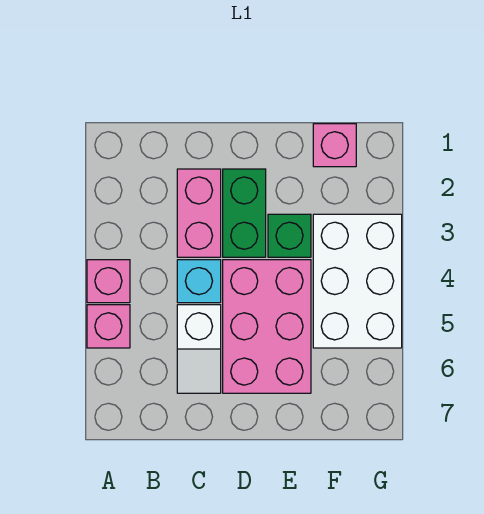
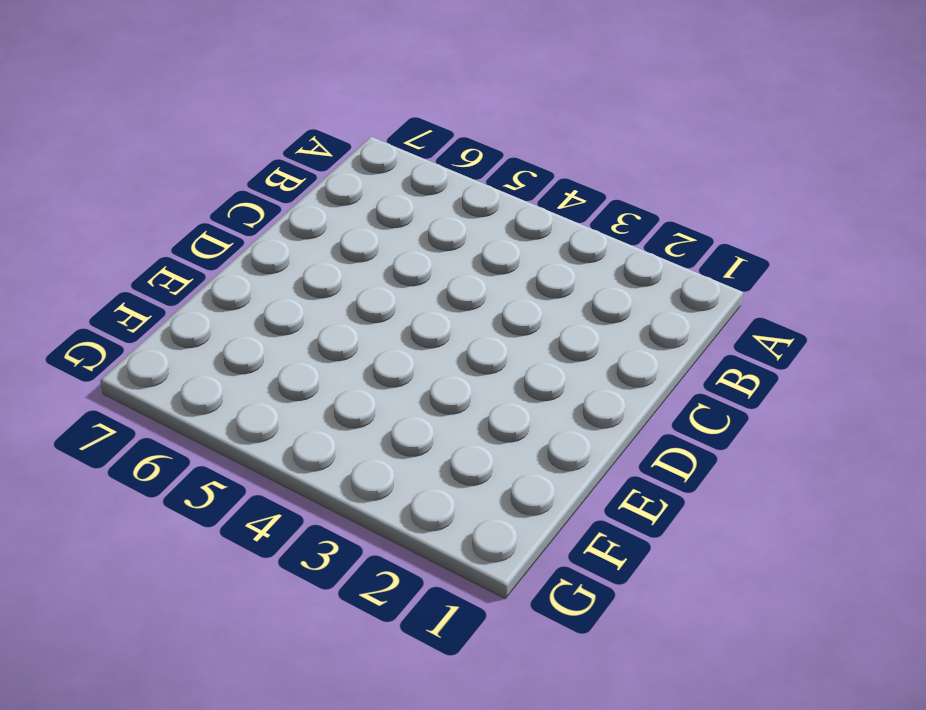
none -> pink brick A4 level 1
none -> pink brick A5 level 1

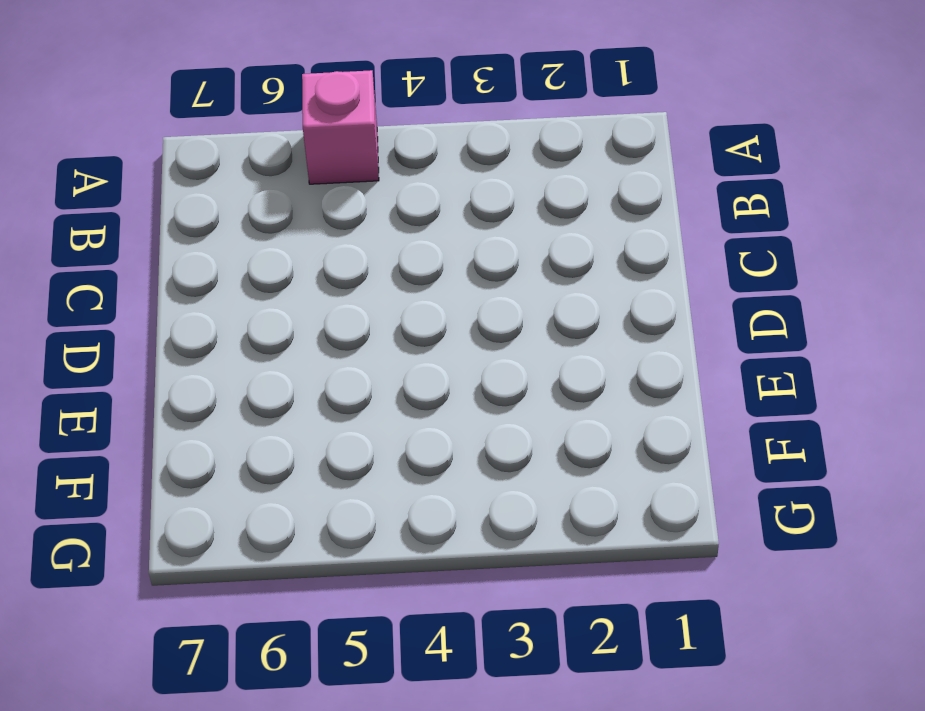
none -> pink brick A4 level 1
none -> pink brick C2:C3 level 1

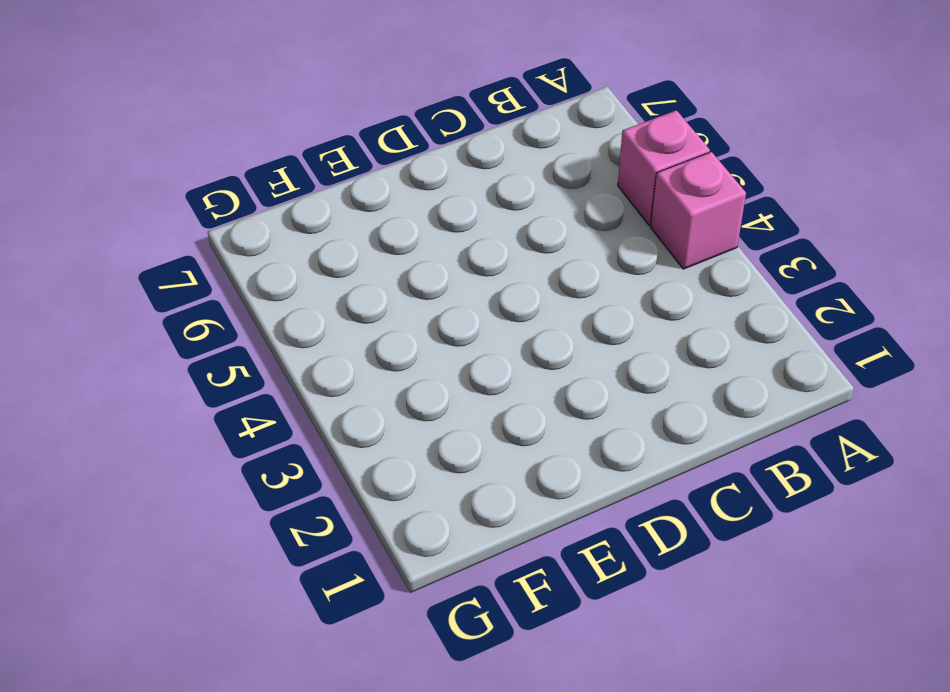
none -> pink brick C2:C3 level 1
none -> cyan brick C4 level 1

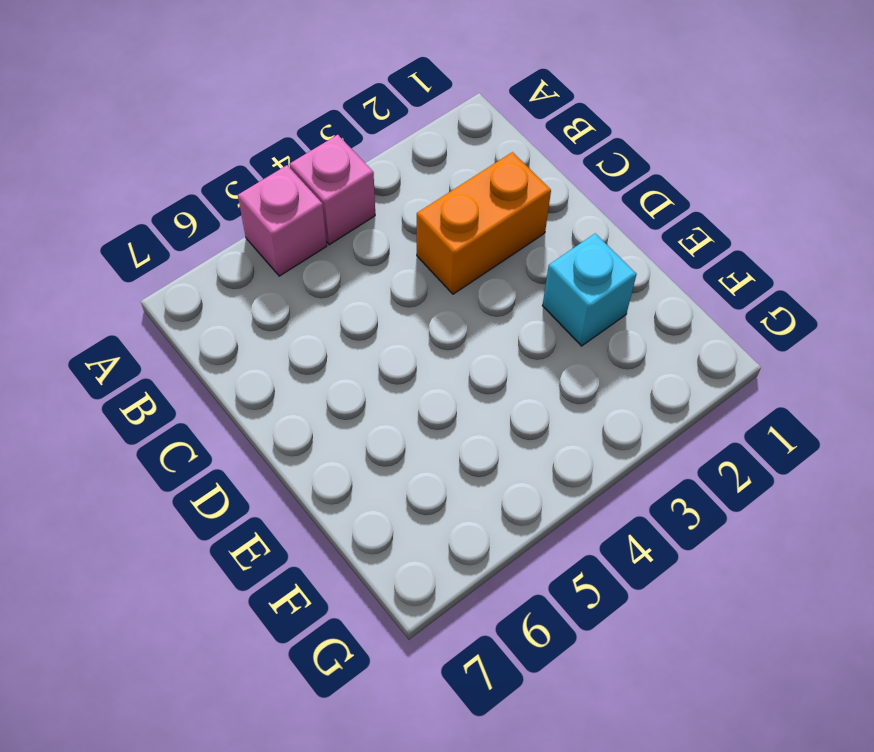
orange brick C2:C3 level 1 -> pink brick C2:C3 level 1
cyan brick E2 level 1 -> cyan brick C4 level 1
none -> white slope C5:C6 level 1 top 5
none -> green brick D2:D3 level 1

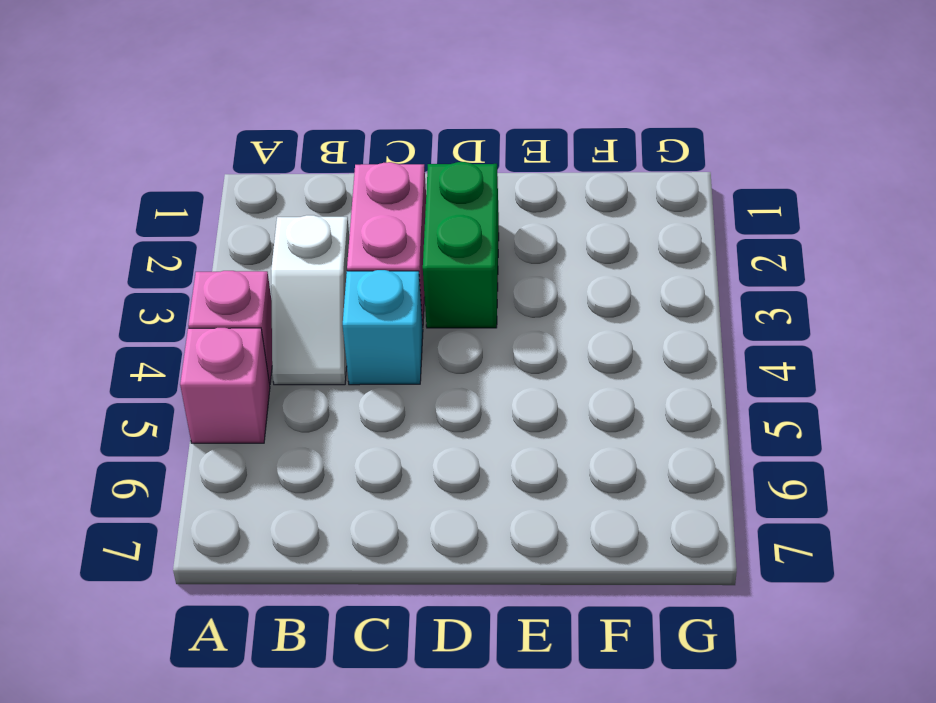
white slope B3:B4 level 1 top 3 -> white slope C5:C6 level 1 top 5
none -> pink brick D4:E6 level 1
none -> green brick E3 level 1

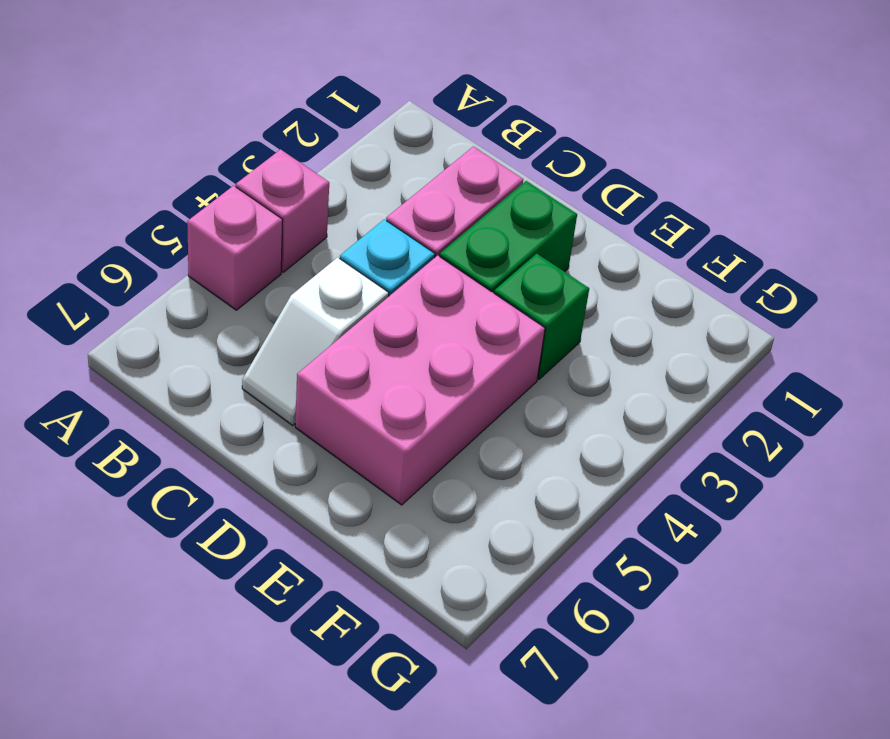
none -> pink brick F1 level 1
none -> white brick F3:G5 level 1

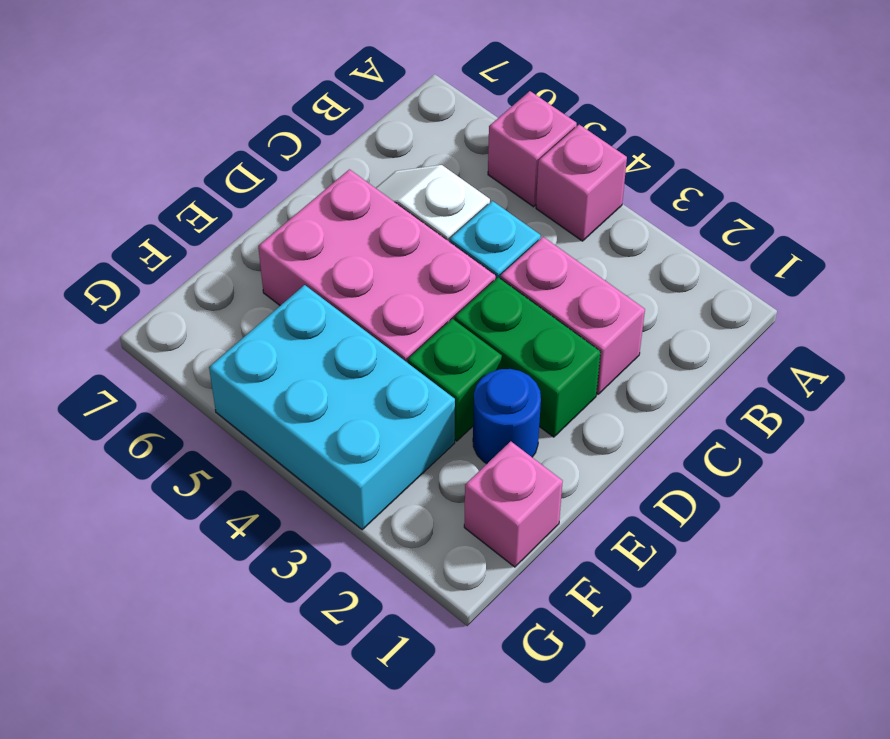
blue round brick E2 level 1 -> none
cyan brick F3:G5 level 1 -> white brick F3:G5 level 1

